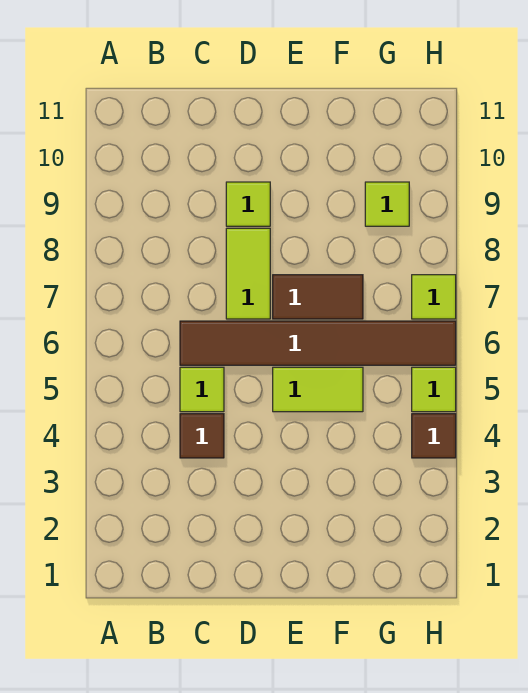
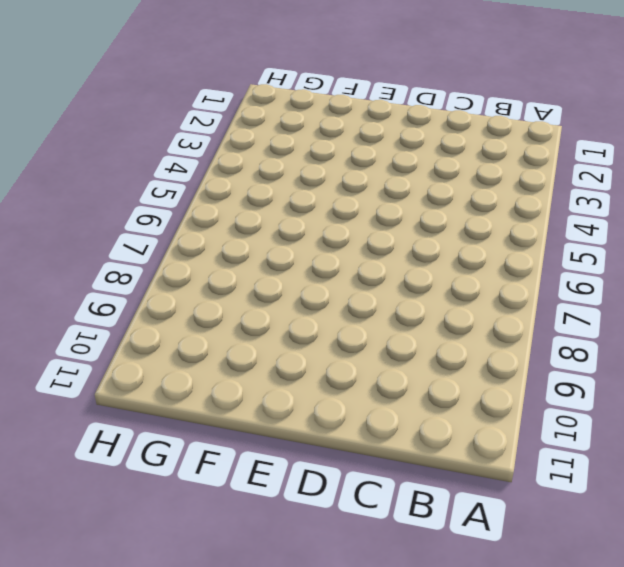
none -> brown tile C4 level 1
none -> lime tile C5 level 1

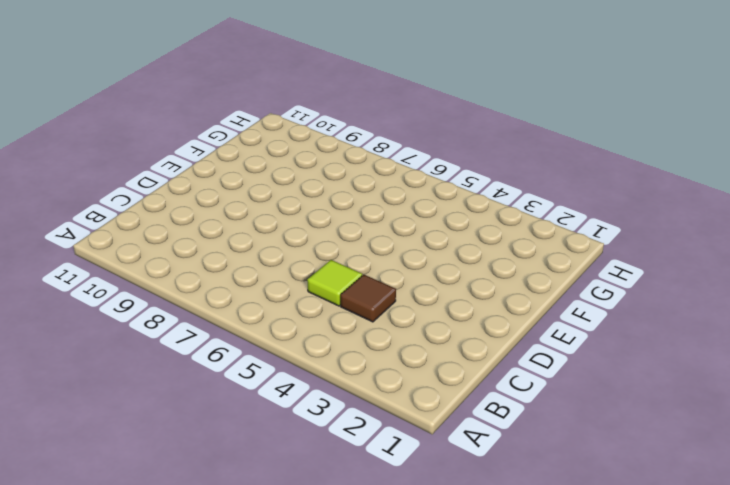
none -> brown tile C6:H6 level 1
none -> lime tile D7:D8 level 1

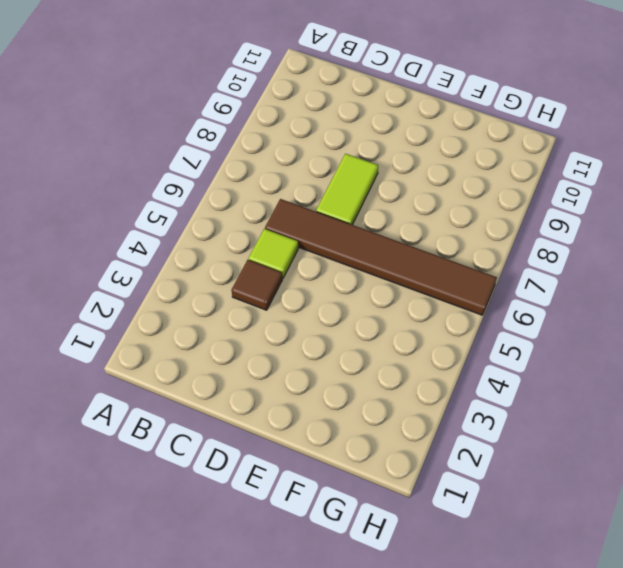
none -> lime tile D9 level 1
none -> lime tile E5:F5 level 1

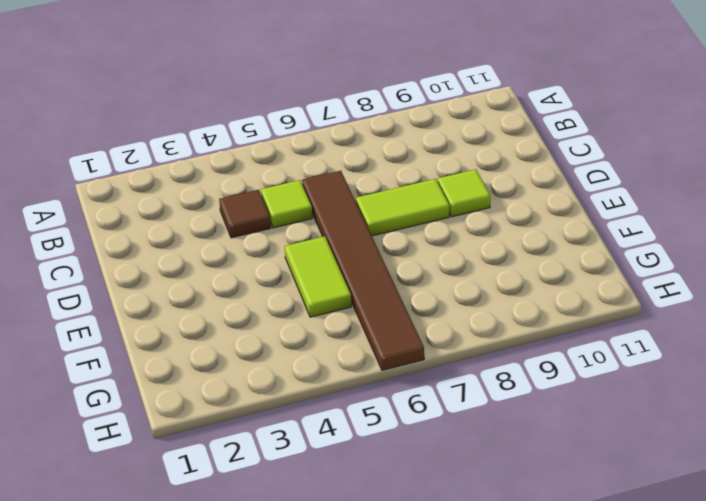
none -> brown tile E7:F7 level 1
none -> lime tile G9 level 1

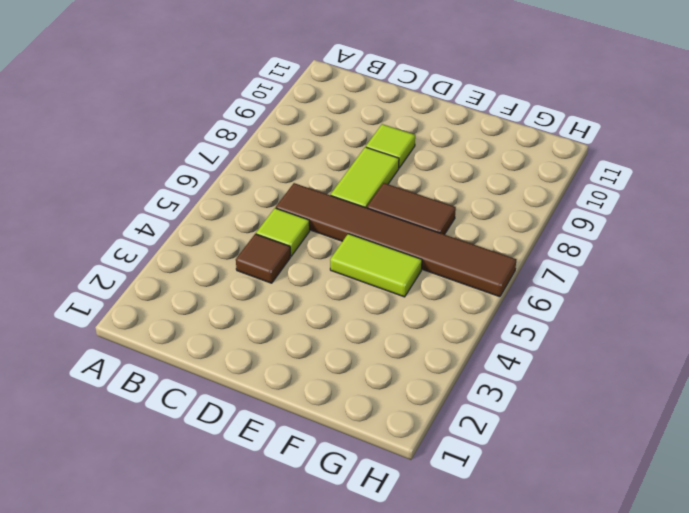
none -> lime tile G9 level 1
none -> brown tile H4 level 1

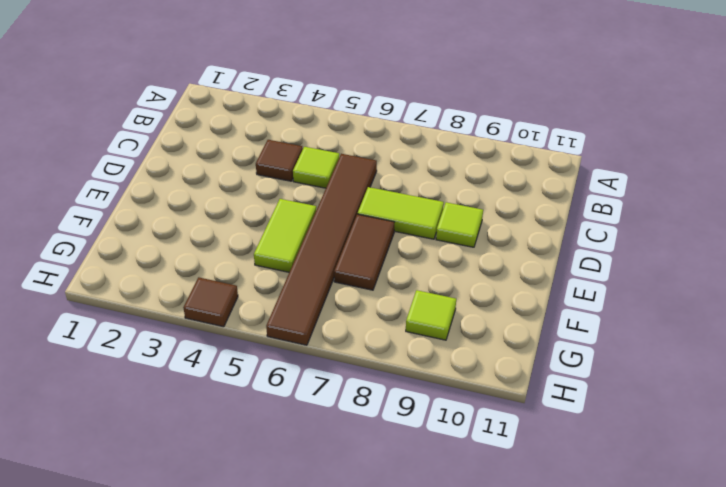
none -> lime tile H5 level 1
none -> lime tile H7 level 1

